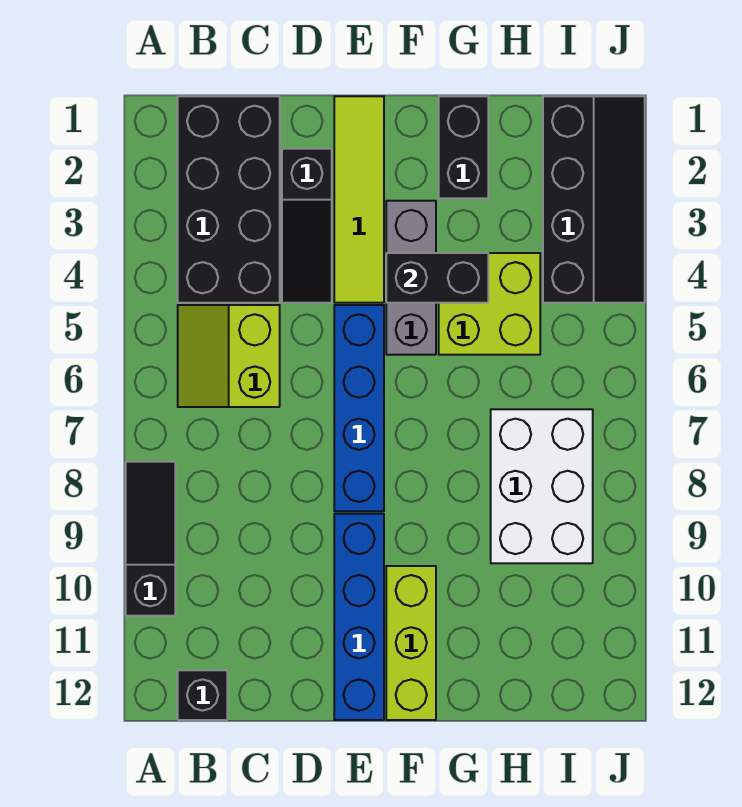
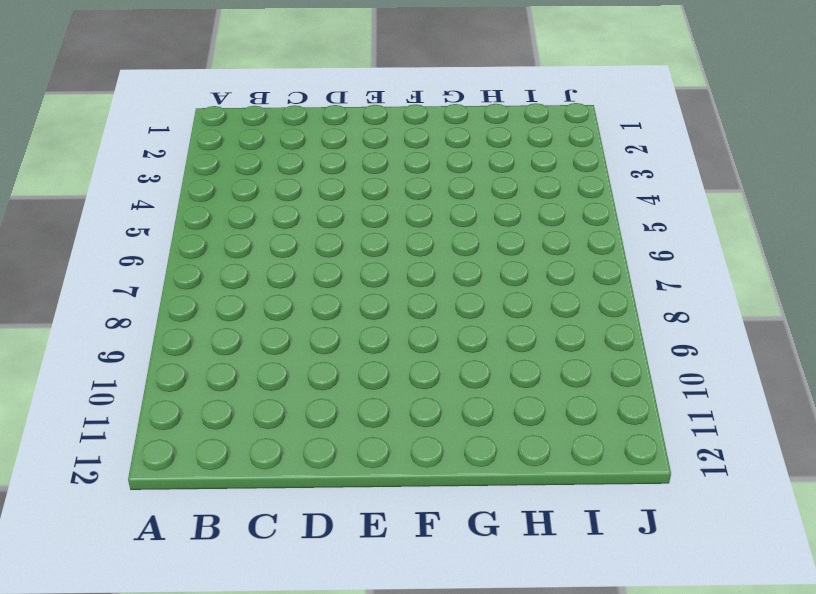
none -> black slope A8:A10 level 1 top 10
none -> black brick B1:C4 level 1
none -> lime slope B5:C6 level 1 top C

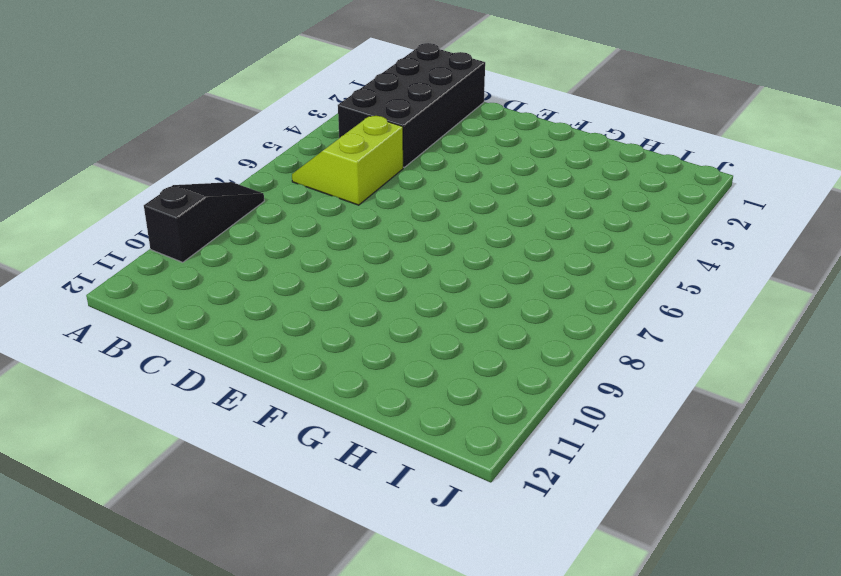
none -> black brick B12 level 1
none -> black slope D2:D4 level 1 top 2
none -> lime tile E1:E4 level 1

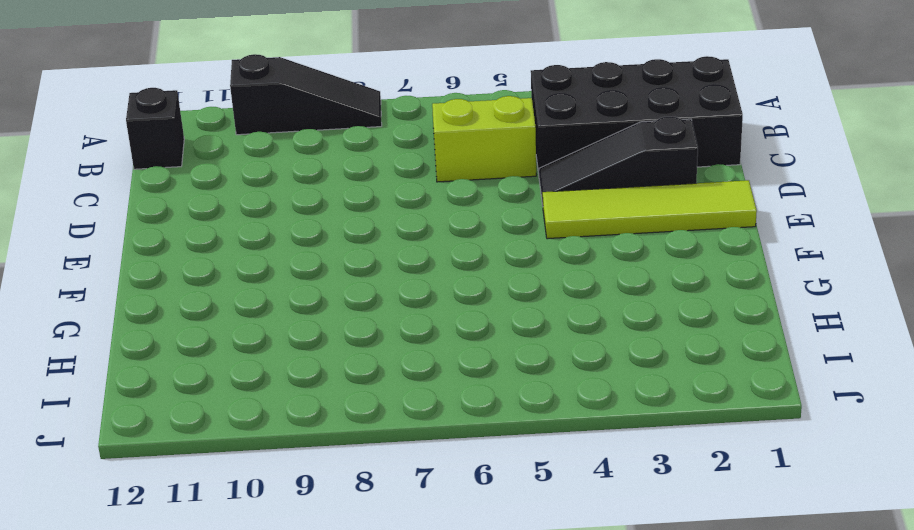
none -> blue brick E5:E8 level 1
none -> blue brick E9:E12 level 1
none -> grey brick F3:F5 level 1

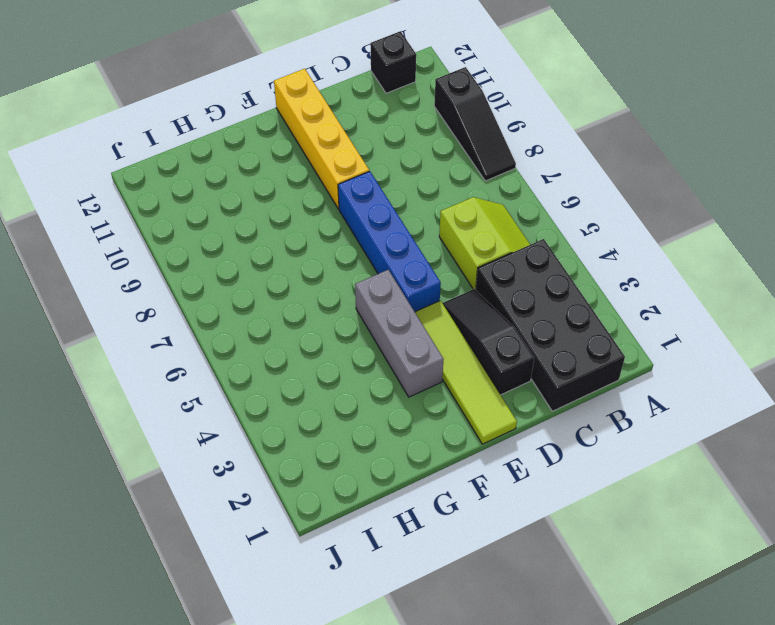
yellow brick E9:E12 level 1 -> blue brick E9:E12 level 1
none -> lime brick F10:F12 level 1
none -> black brick G1:G2 level 1
none -> lime brick G4:H5 level 1

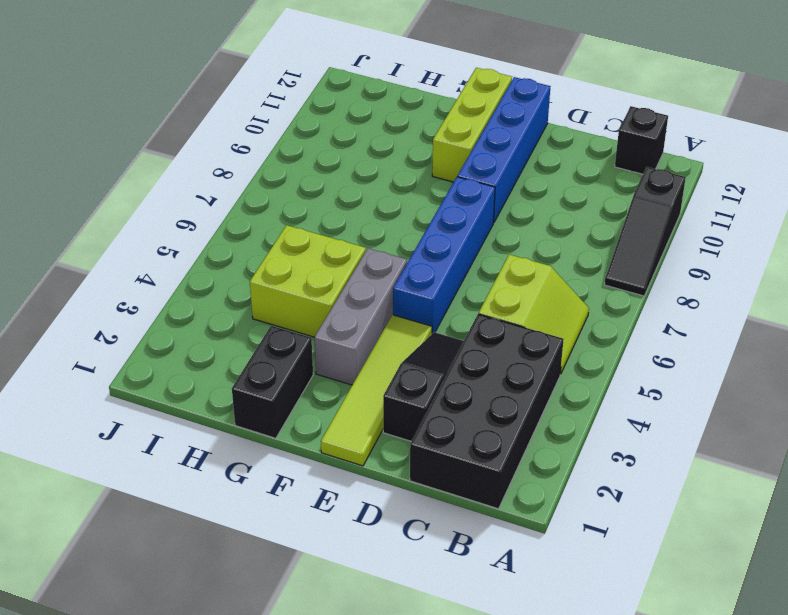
none -> white brick H7:I9 level 1
none -> black slope I1:J4 level 1 top I
none -> black brick F4:G4 level 2

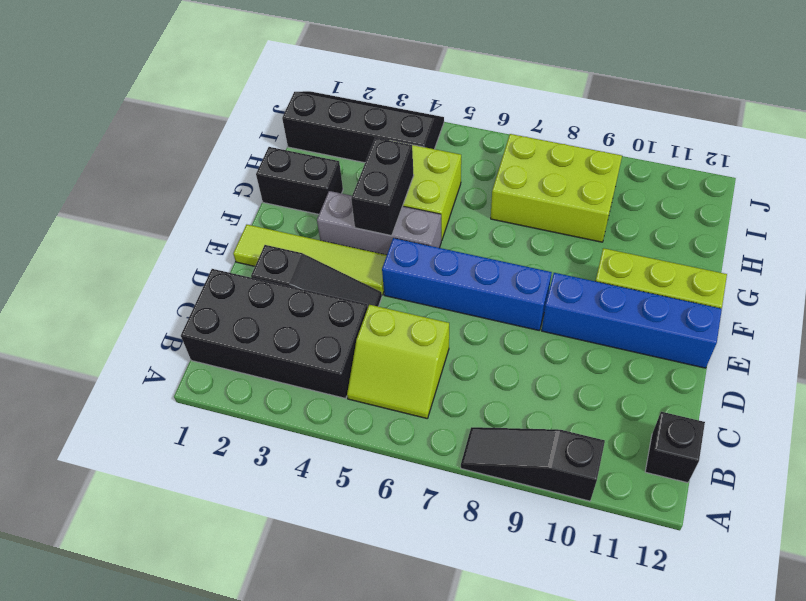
lime brick H7:I9 level 1 -> white brick H7:I9 level 1

